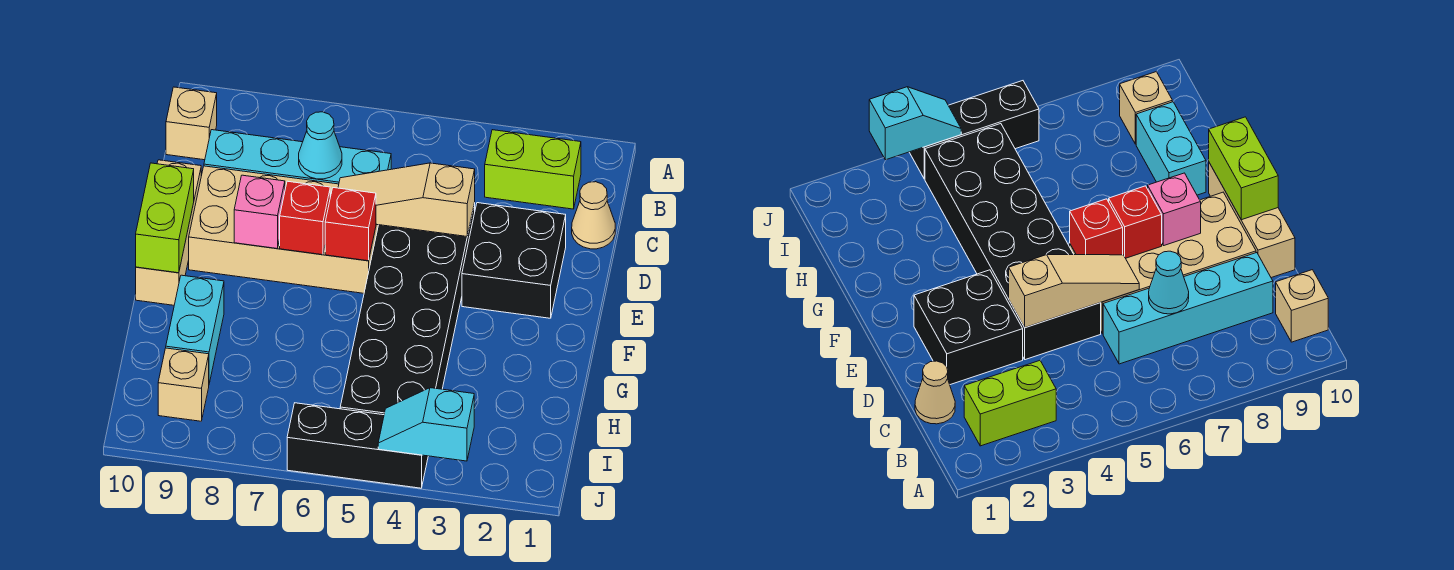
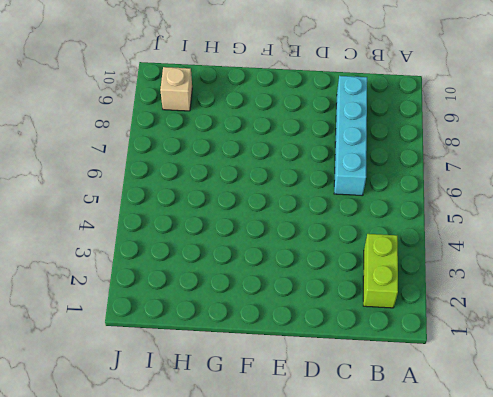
none -> tan brick B10 level 1
none -> tan cone C1 level 1
none -> black brick D2:E3 level 1

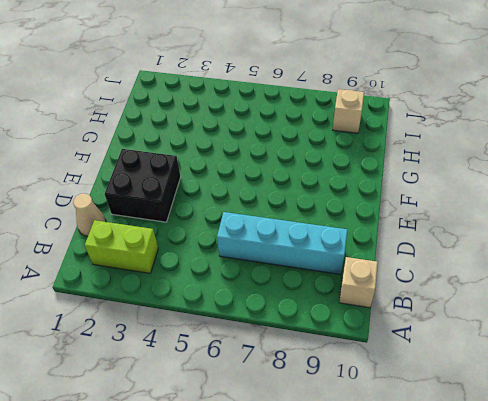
none -> black brick D4:I5 level 1
none -> tan brick D6:E9 level 1
none -> tan brick D10:F10 level 1

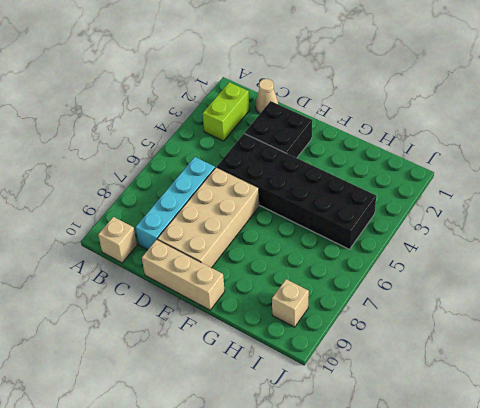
none -> cyan brick G9:H9 level 1
none -> black brick J4:J6 level 1
none -> cyan cone C7 level 2

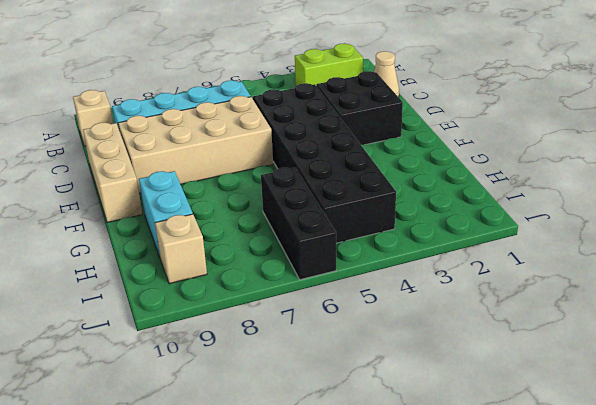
black brick H6:J6 level 1 -> black brick J4:J6 level 1
none -> cyan cone C7 level 2
none -> tan slope D4:D6 level 2 top 4
none -> red brick E6 level 2

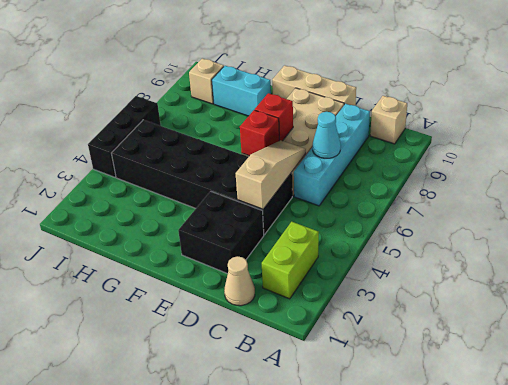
none -> pink brick E8 level 2
none -> lime brick E10:F10 level 2
none -> cyan slope J3:J4 level 2 top 3

